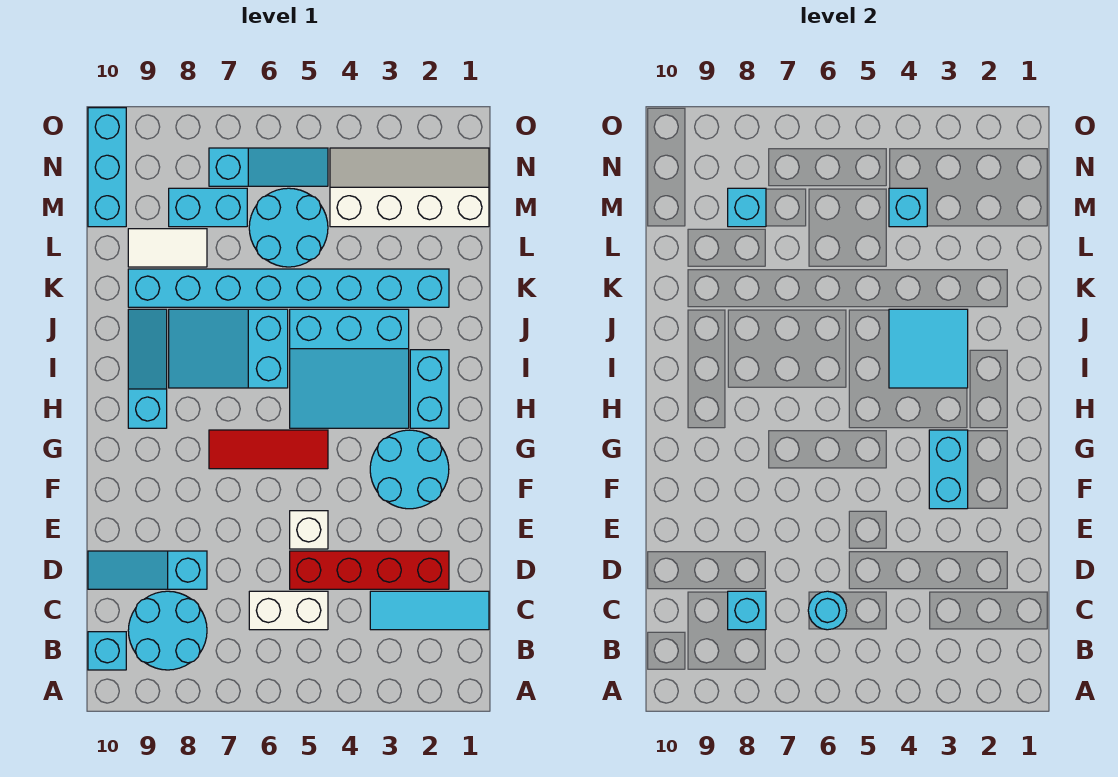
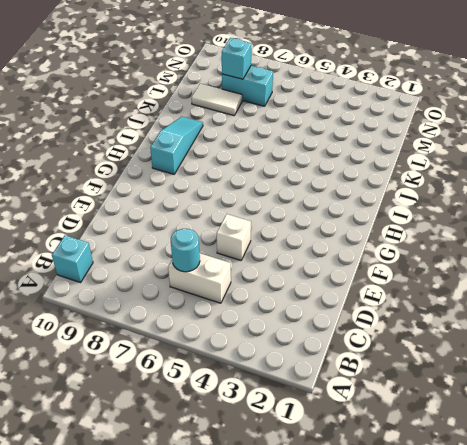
none -> cyan round brick B8:C9 level 1
none -> cyan tile C1:C3 level 1
none -> red brick D2:D5 level 1

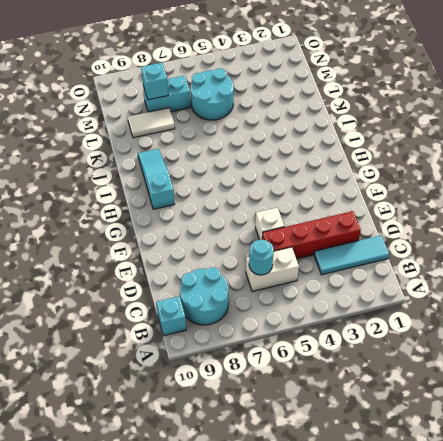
none -> cyan slope D8:D10 level 1 top 8
none -> cyan round brick F2:G3 level 1
none -> red tile G5:G7 level 1

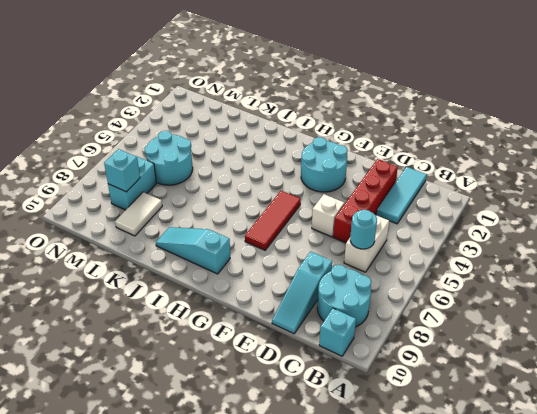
none -> cyan brick H2:I2 level 1
none -> cyan slope H3:J5 level 1 top J
none -> cyan slope I6:J8 level 1 top 6

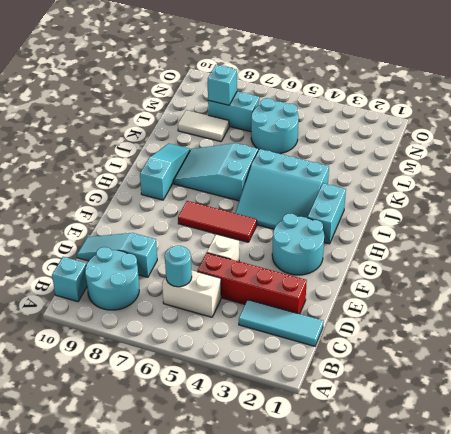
none -> cyan brick K2:K9 level 1
none -> white slope M1:N4 level 1 top M
none -> cyan brick M10:O10 level 1

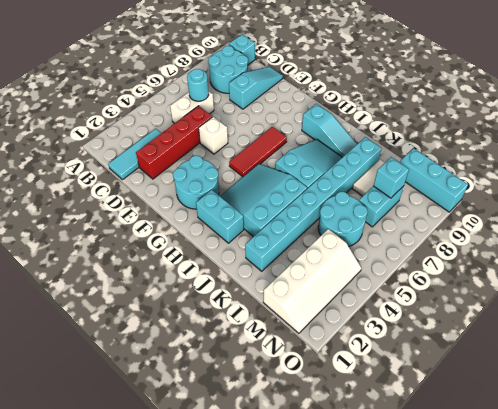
none -> cyan slope N5:N7 level 1 top 7
none -> cyan brick C8 level 2
none -> cyan brick F3:G3 level 2

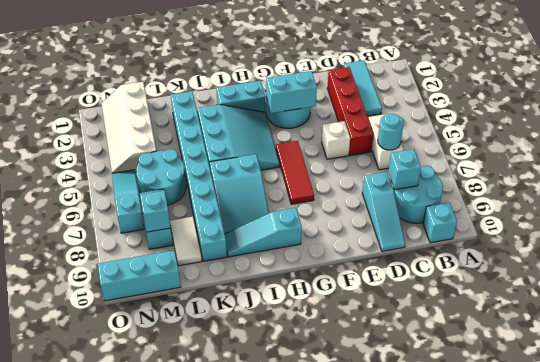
none -> cyan tile I3:J4 level 2
none -> cyan brick M4 level 2

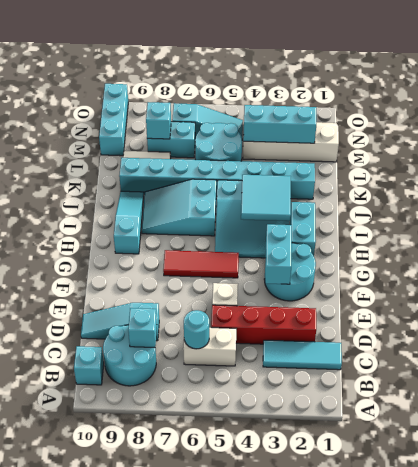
cyan brick M2:M4 level 2 -> cyan brick M4 level 2

